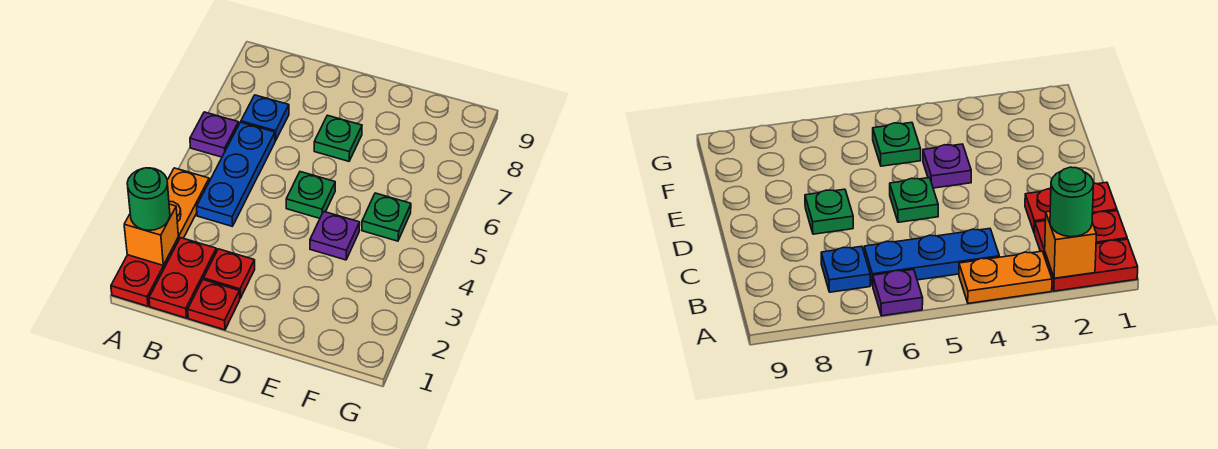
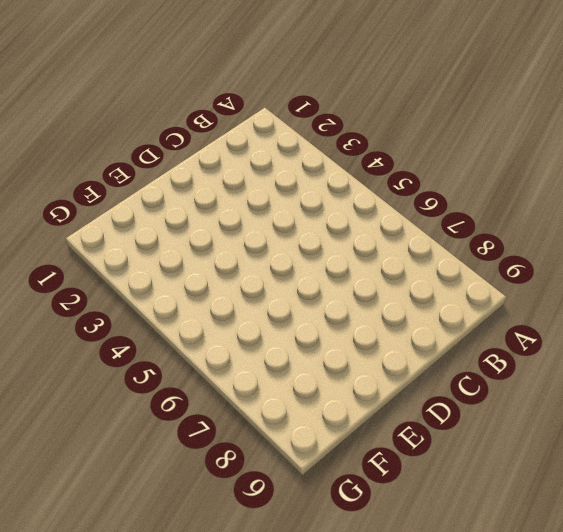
none -> red plate A1:A2 level 1
none -> orange plate A3:A4 level 1
none -> purple plate A6 level 1

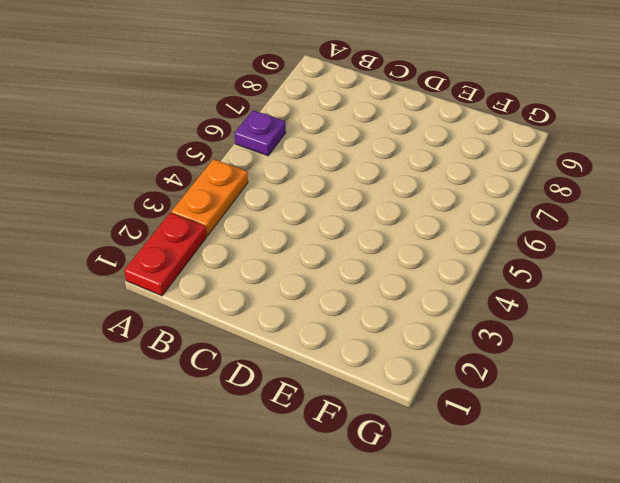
none -> red plate B1:B2 level 1
none -> blue plate B4:B6 level 1
none -> blue plate B7 level 1

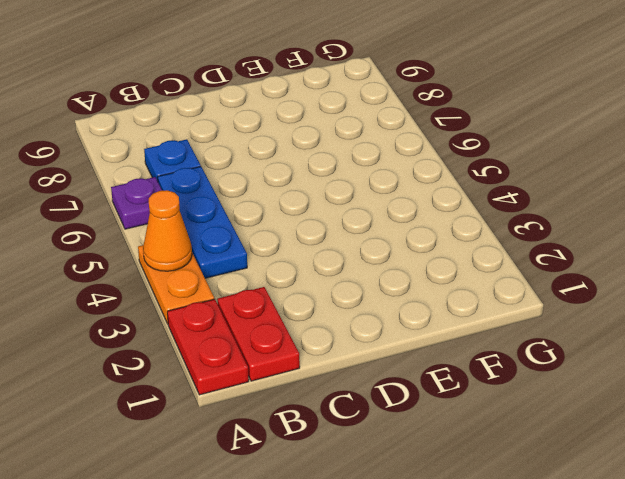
orange cone A4 level 2 -> none
none -> red plate C1 level 1
none -> red plate C2 level 1
none -> green plate D5 level 1

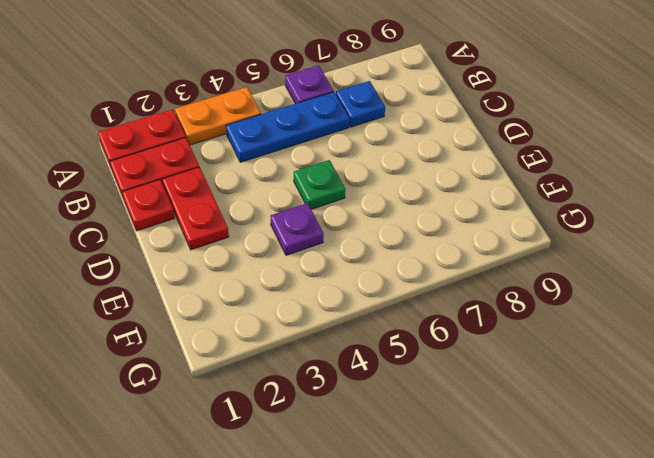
red plate C2:D2 level 1 -> red plate C2 level 1
none -> green plate D7 level 1
none -> green plate F5 level 1
none -> orange brick A2 level 2

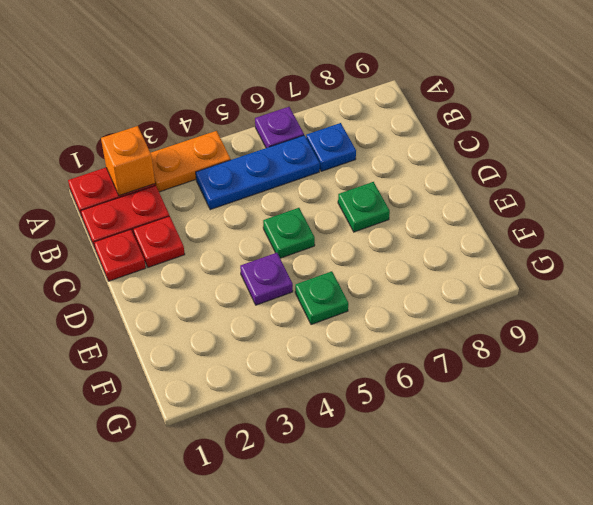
none -> green round brick A2 level 3

